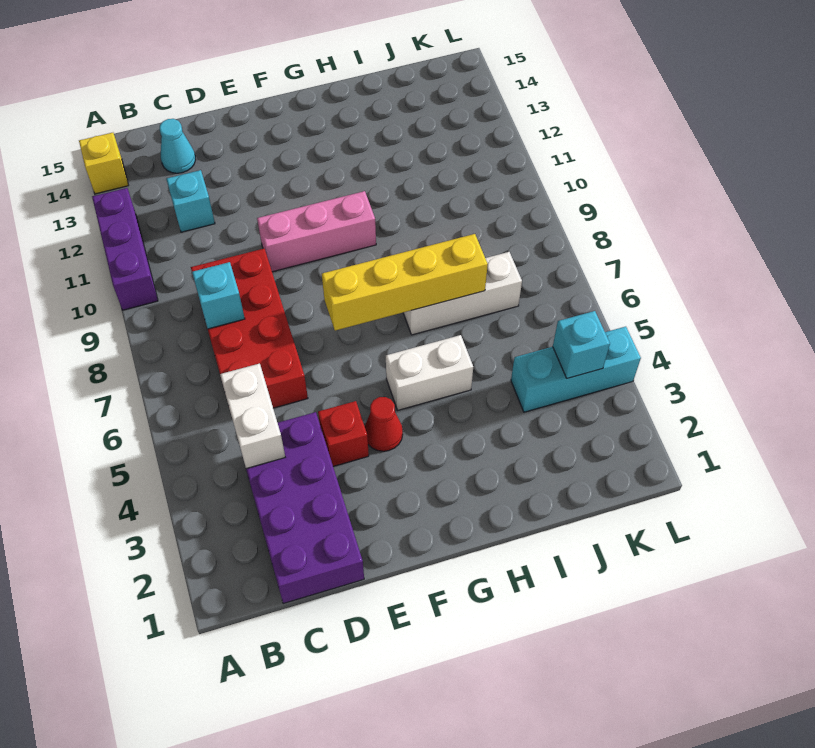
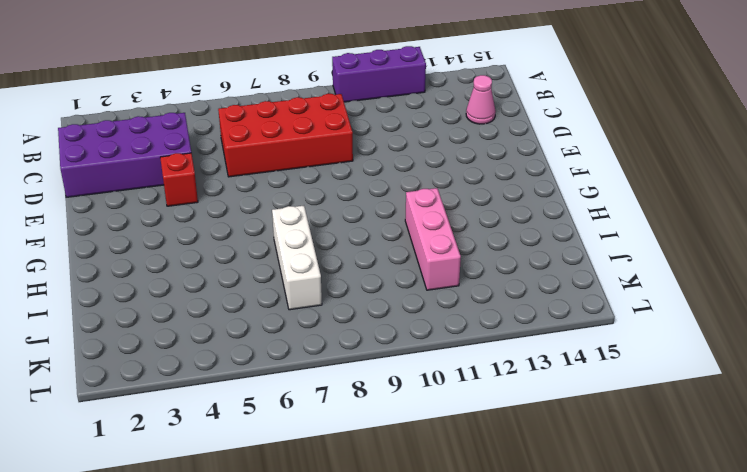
pink cone C14 level 1 -> cyan cone C14 level 1
pink brick H11:J11 level 1 -> pink brick E10:G10 level 1
none -> yellow brick A14 level 1
none -> cyan brick C12 level 1
none -> red cone F4 level 1

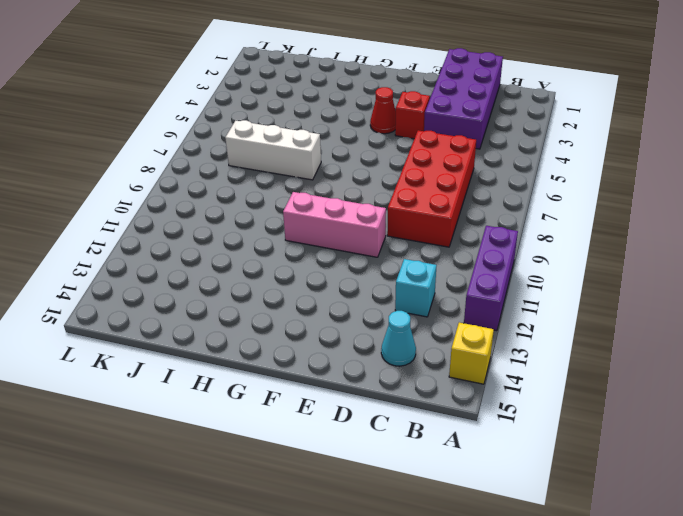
none -> white brick G5:H5 level 1
none -> cyan brick J4:L4 level 1
none -> white brick C4:C5 level 2

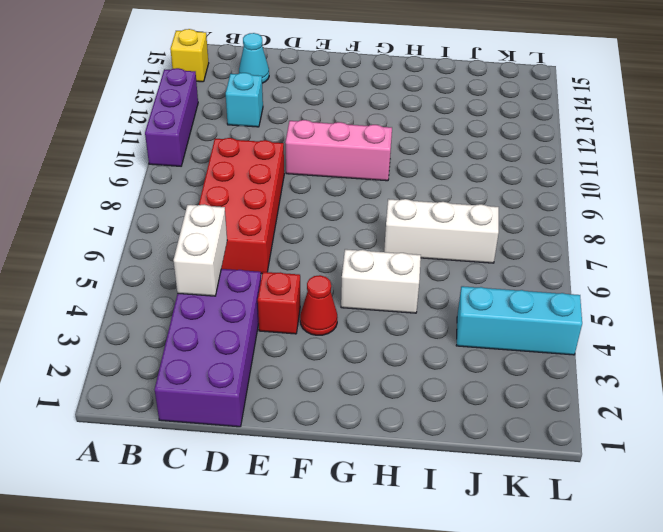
none -> cyan brick C8 level 2
none -> yellow brick F7:I7 level 2
none -> cyan brick K4 level 2

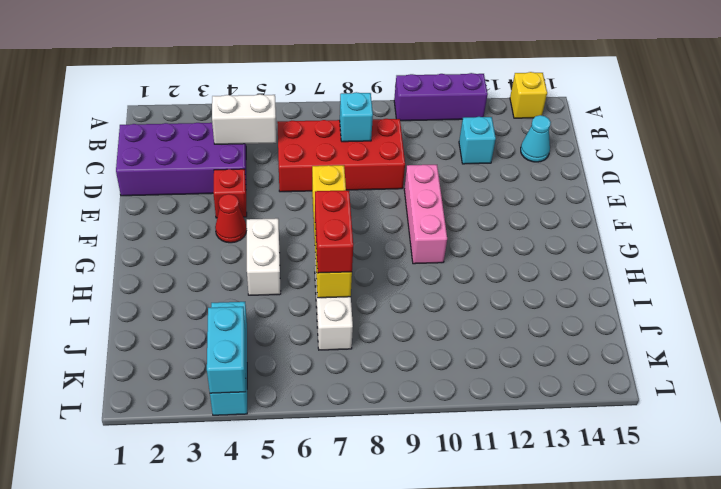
red brick H7:I7 level 3 -> none
cyan brick K4:L4 level 2 -> cyan brick K4 level 2

